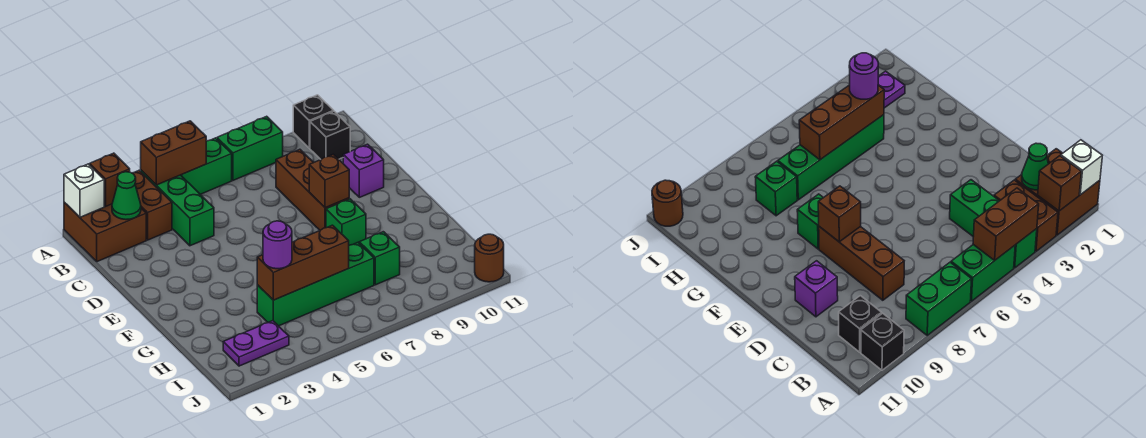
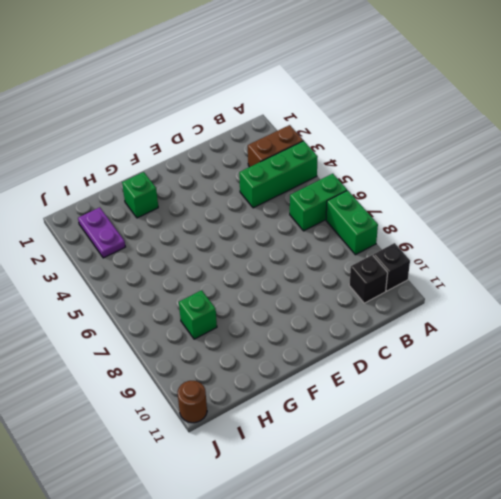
green brick A6:B6 level 1 -> green brick A5:A6 level 1
green brick G2 level 1 -> green brick F8 level 1
none -> brown brick A1:B2 level 1
none -> brown brick C8:E8 level 1
none -> purple brick D10 level 1

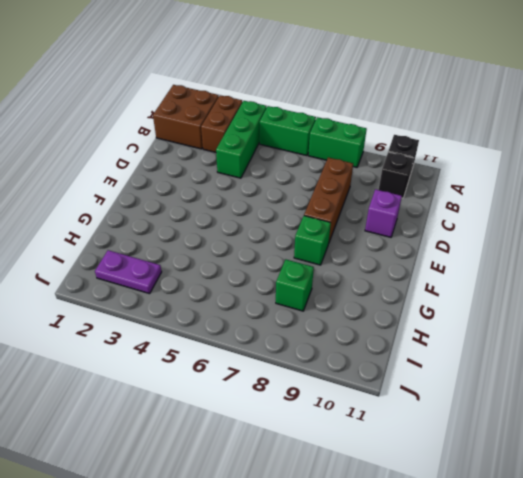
none -> green brick H4:H7 level 1
none -> brown round brick J11 level 1
none -> white brick A1 level 2

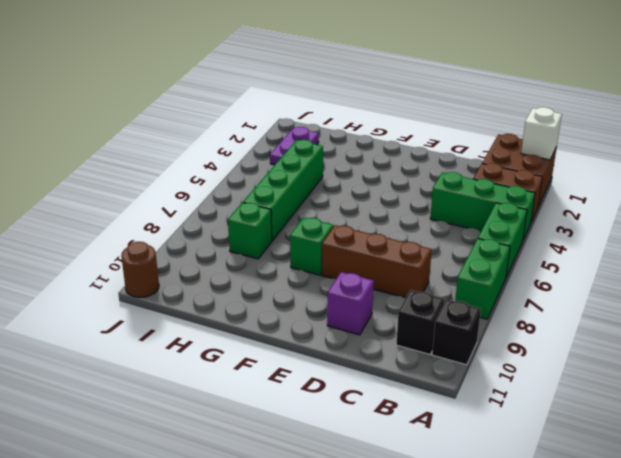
none -> brown brick A2 level 2
none -> brown brick A4:A5 level 2
none -> green cone B2 level 2

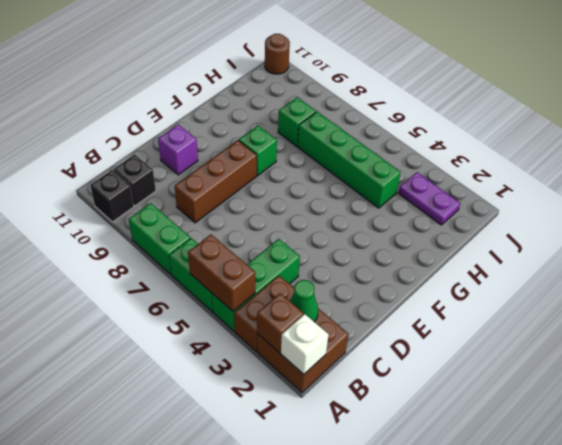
none -> brown brick E8 level 2
none -> brown brick H4:H6 level 2
none -> purple round brick H4 level 3

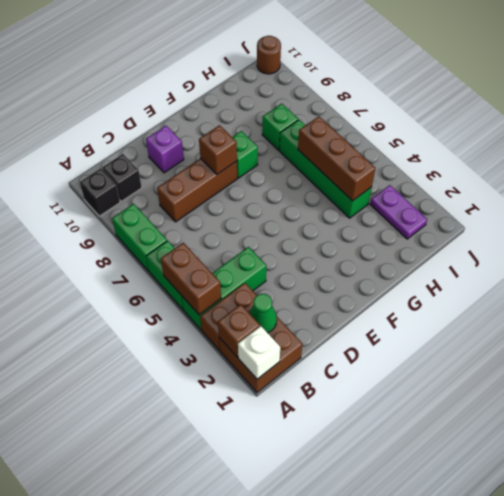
none -> purple round brick H4 level 3

